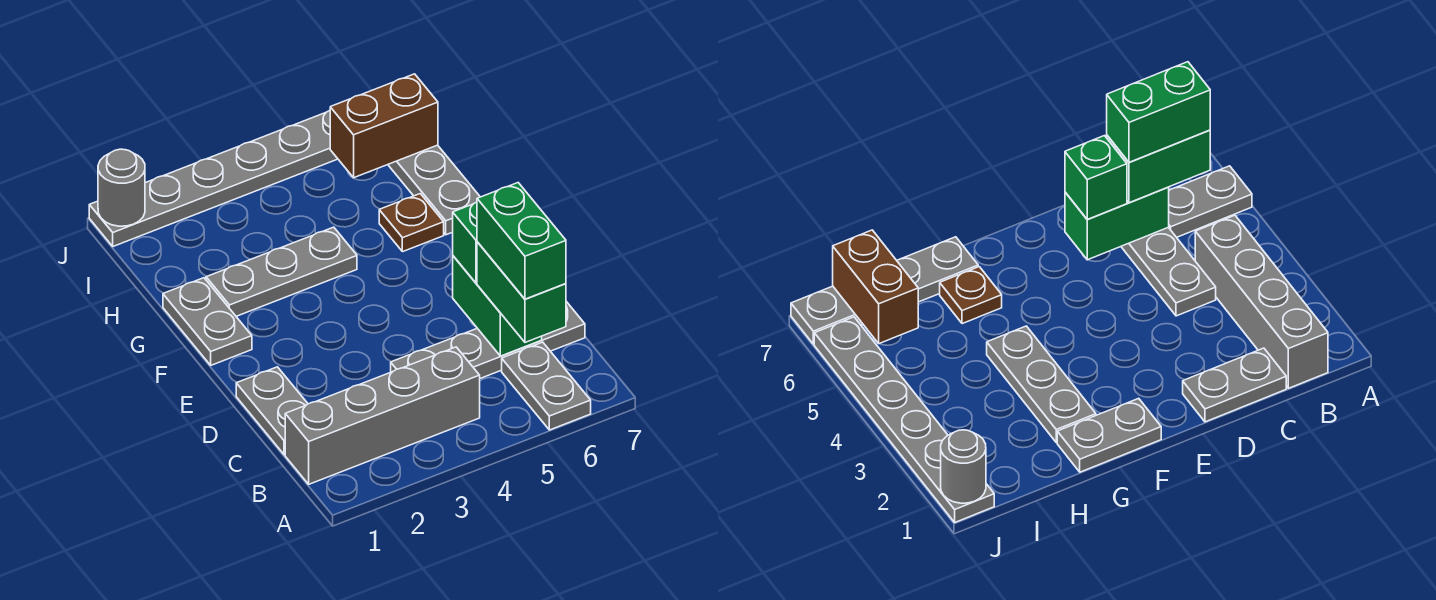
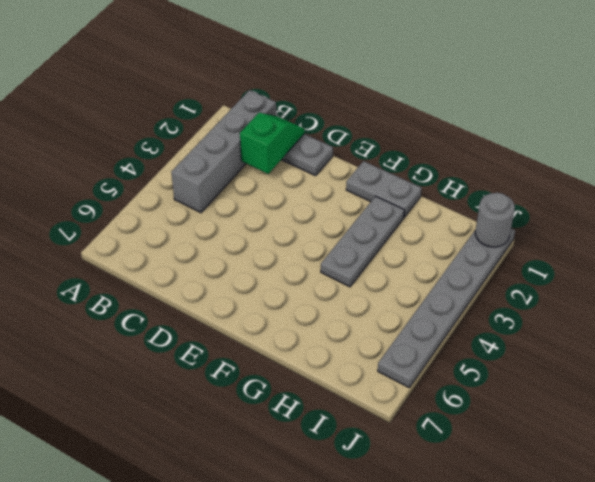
green slope C1:C2 level 2 top 2 -> none
none -> grey plate A6:B6 level 1
none -> grey plate C4:C7 level 1
none -> brown plate G6 level 1

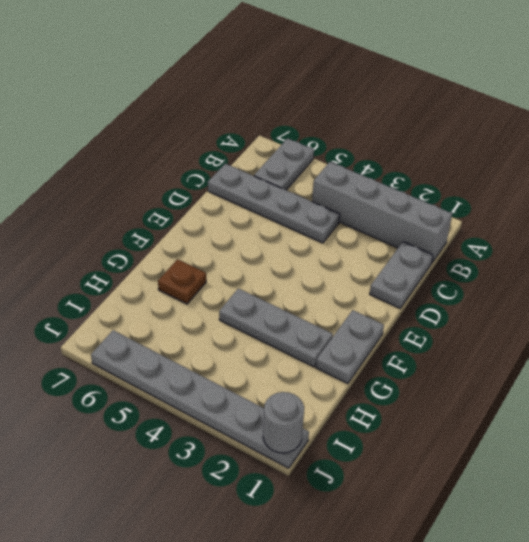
none -> grey plate G7:J7 level 1
none -> green brick C6:D6 level 2
none -> brown brick I6:I7 level 2

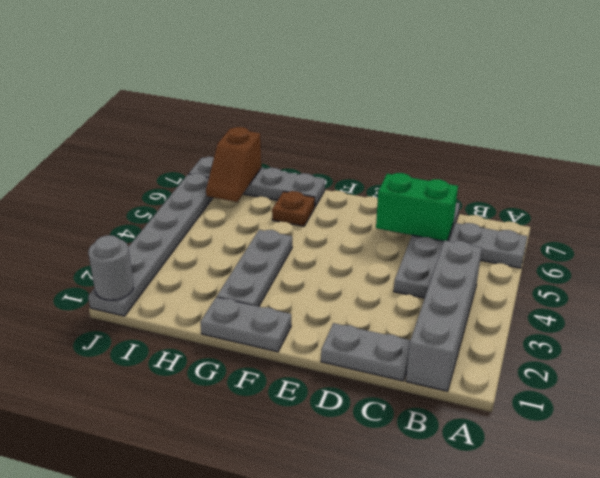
brown slope I6:I7 level 2 top 7 -> brown brick I6:I7 level 2
none -> green brick B6:C6 level 3
none -> green brick D6 level 3
none -> green brick B6:C6 level 4

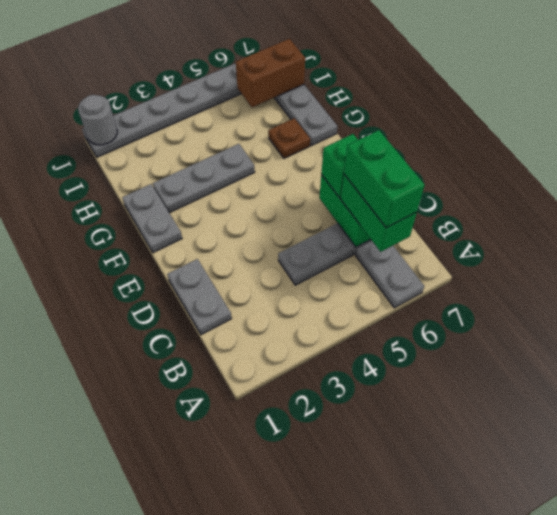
none -> grey brick B1:B4 level 1

